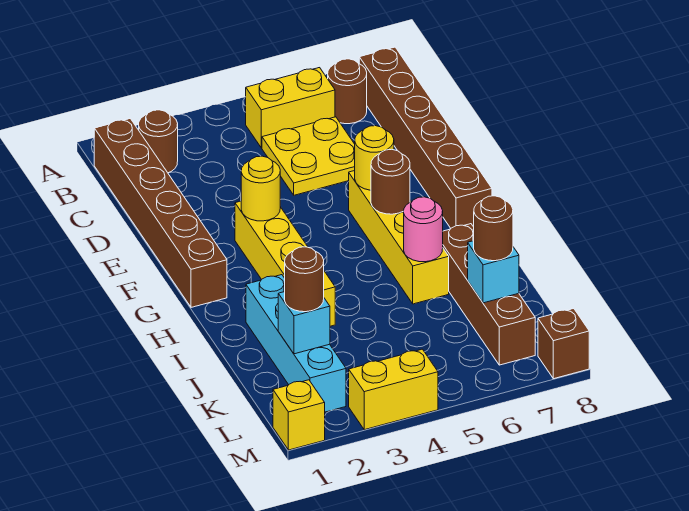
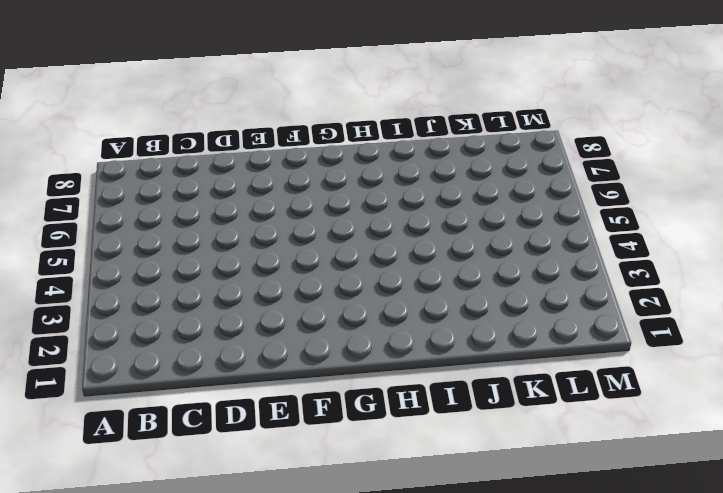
none -> brown brick B1:G1 level 1
none -> brown round brick B2 level 1
none -> yellow brick B5:B6 level 1

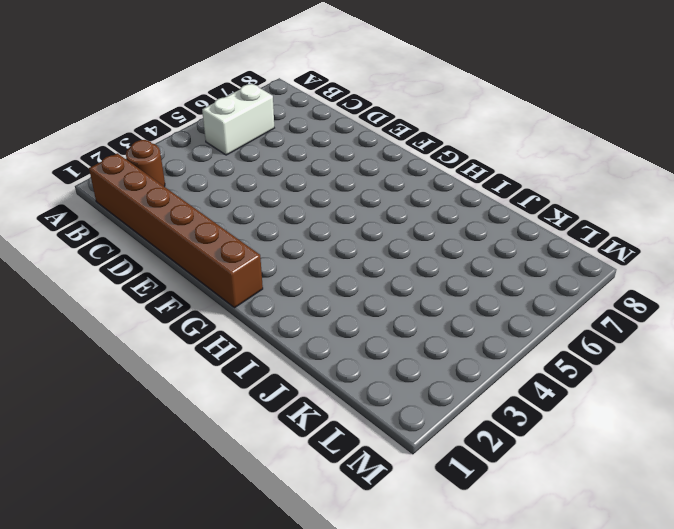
white brick B5:B6 level 1 -> yellow brick B5:B6 level 1
none -> brown round brick B7 level 1
none -> brown brick B8:G8 level 1
none -> yellow plate C5:D6 level 1

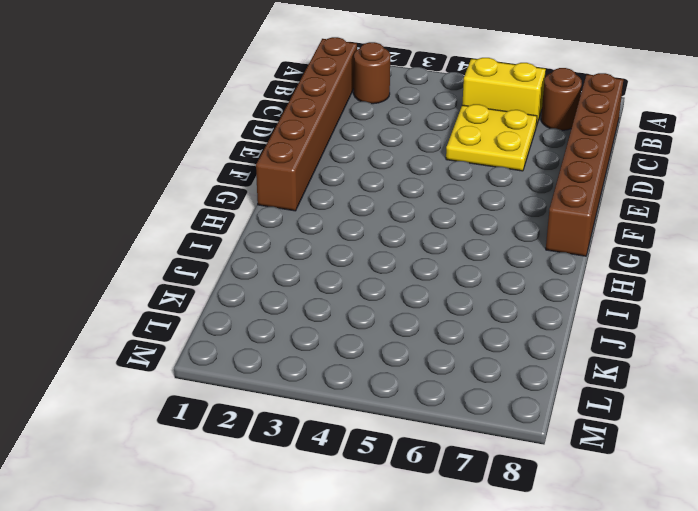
none -> yellow brick F3:I3 level 1
none -> yellow brick F6:I6 level 1
none -> cyan brick I2:L2 level 1

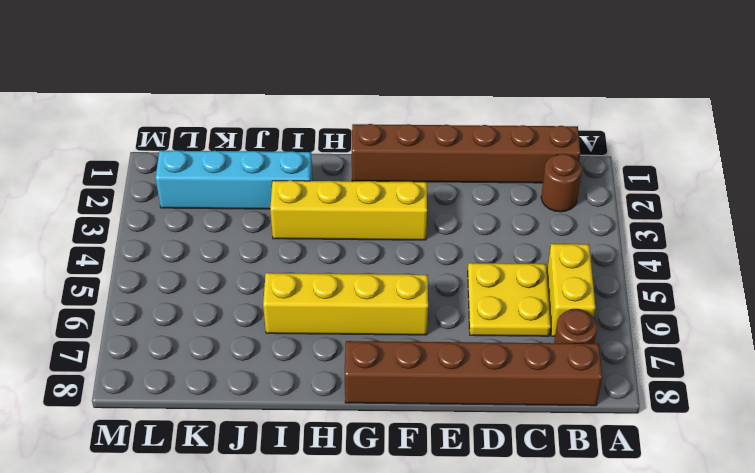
none -> brown brick I7:L7 level 1
none -> yellow brick M1 level 1
none -> yellow brick M3:M4 level 1

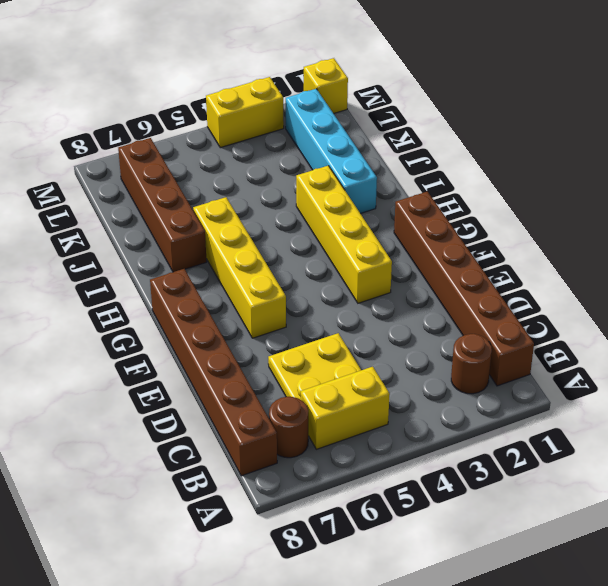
none -> brown brick M8 level 1
none -> yellow round brick F3 level 2
none -> yellow round brick F6 level 2

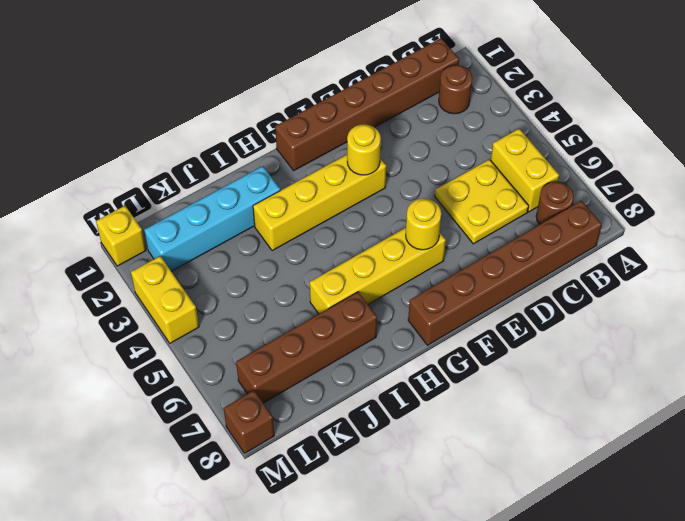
none -> brown round brick G6 level 2
none -> pink round brick I6 level 2
none -> cyan brick K2 level 2

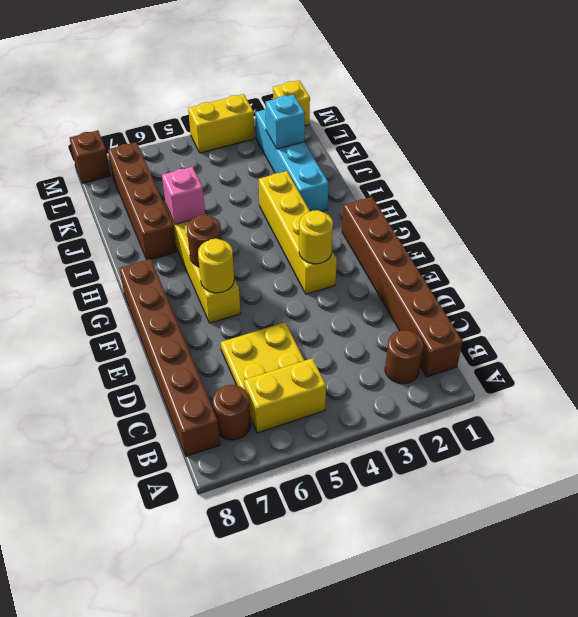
pink brick I6 level 2 -> pink round brick I6 level 2
none -> cyan brick K7 level 2
none -> brown round brick K2 level 3
none -> brown round brick K7 level 3

